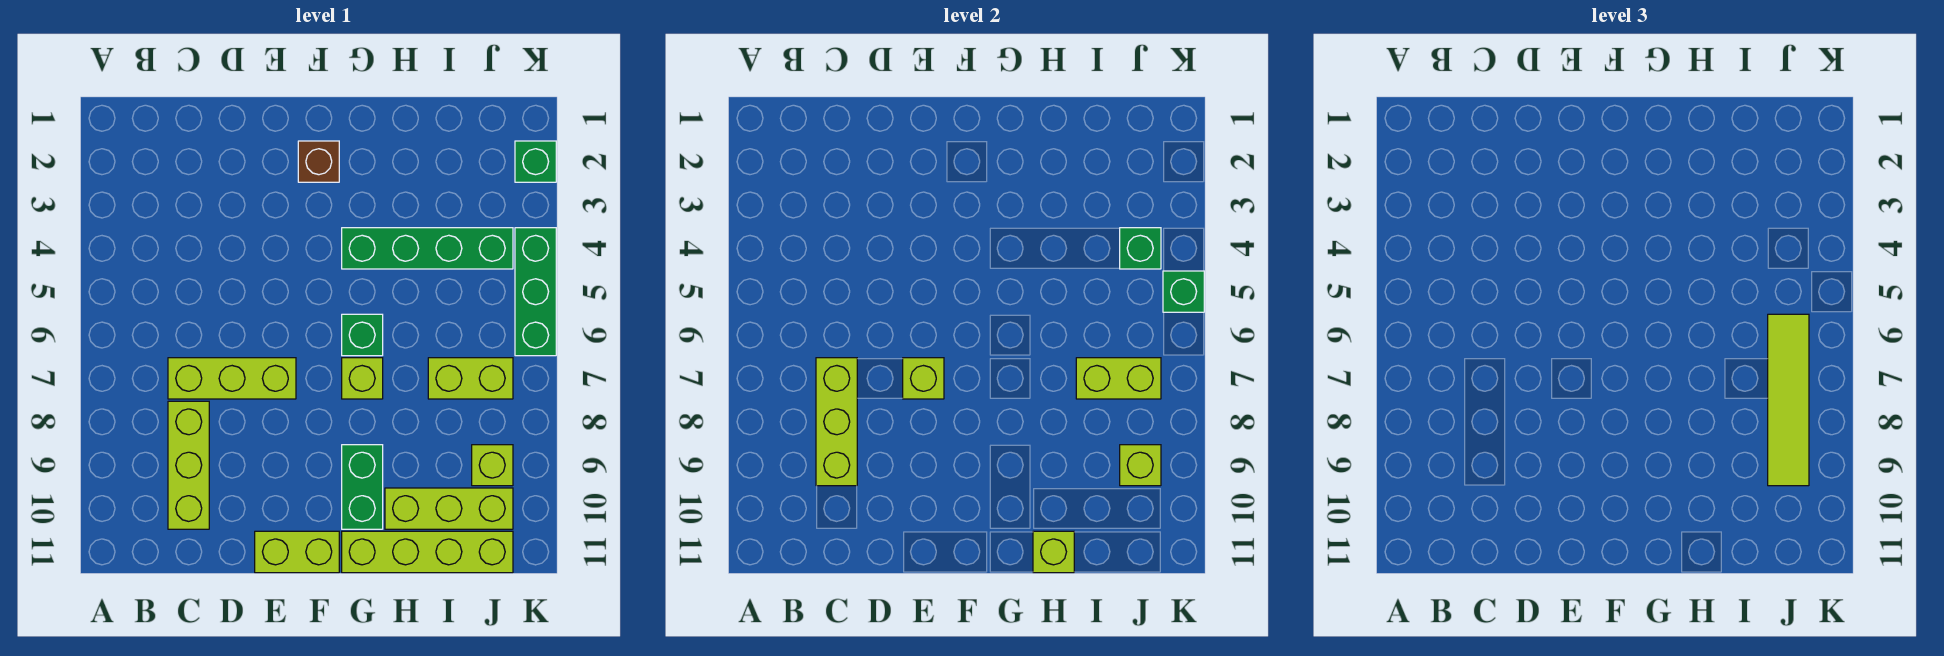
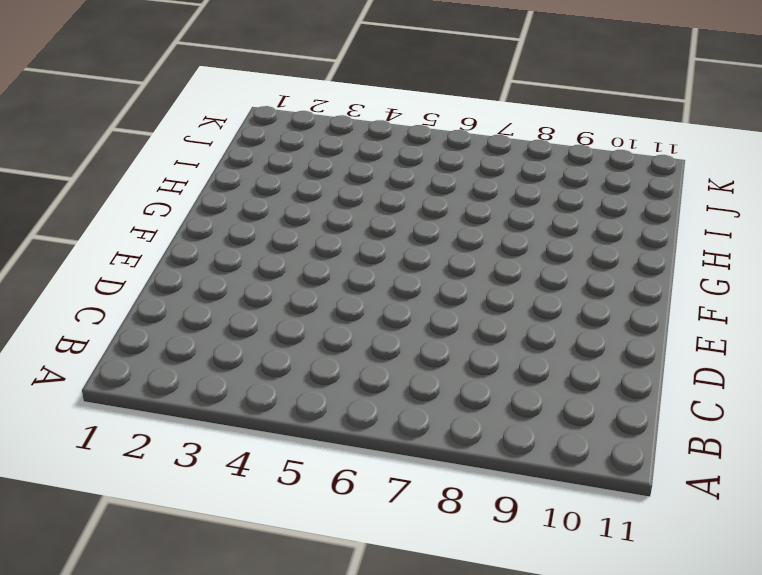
none -> lime brick C7:E7 level 1
none -> lime brick C8:C10 level 1
none -> lime brick E11:F11 level 1

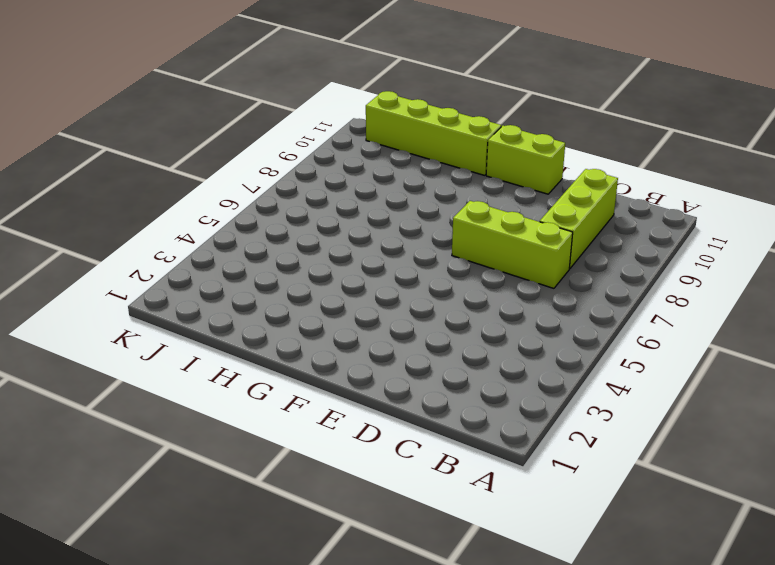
none -> brown brick F2 level 1
none -> green brick G4:J4 level 1
none -> green brick G6 level 1

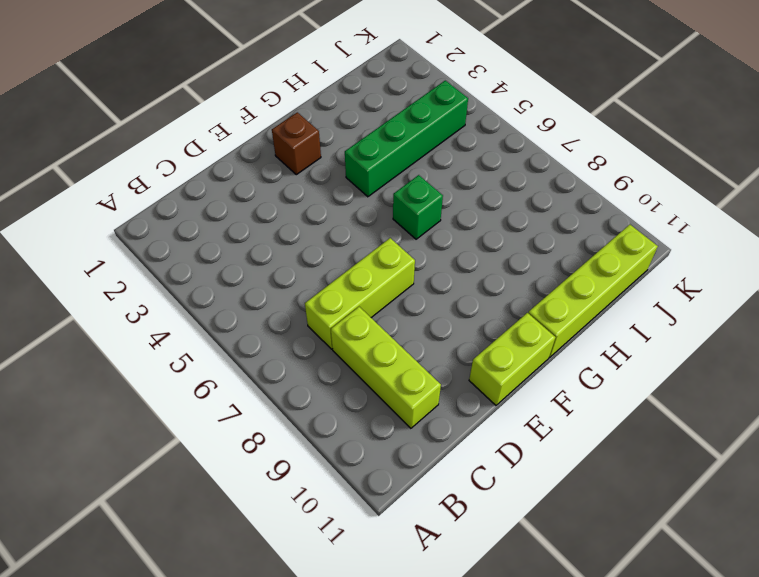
none -> lime brick G7 level 1
none -> green brick G9:G10 level 1
none -> lime brick H10:J10 level 1

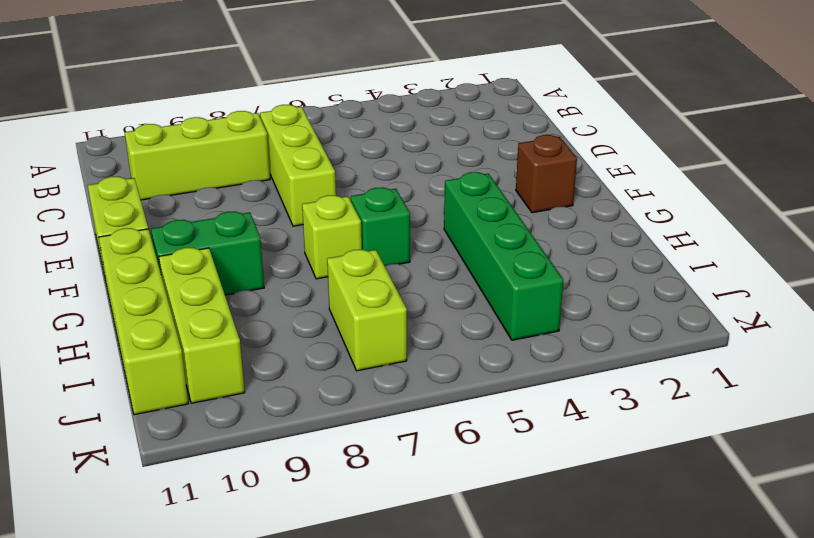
none -> lime brick J9 level 1
none -> green brick K2 level 1
none -> green brick K4:K6 level 1

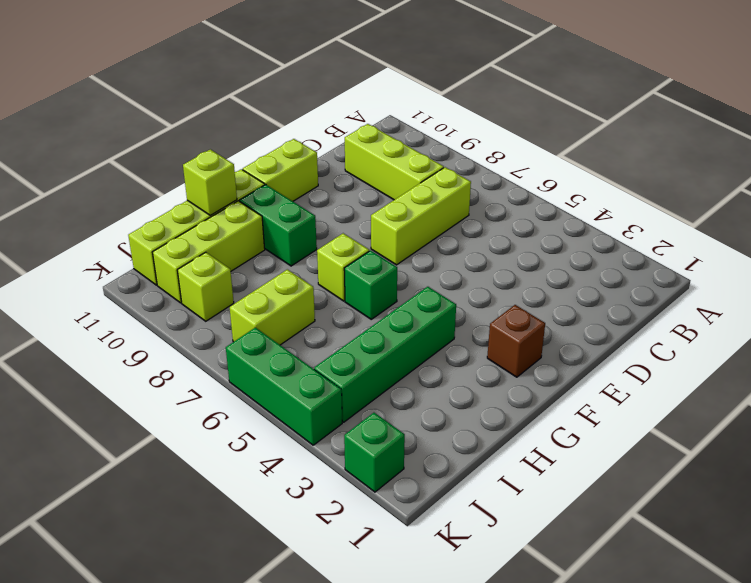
none -> lime brick C7:C9 level 2
none -> lime brick E7 level 2
none -> lime brick I7:J7 level 2

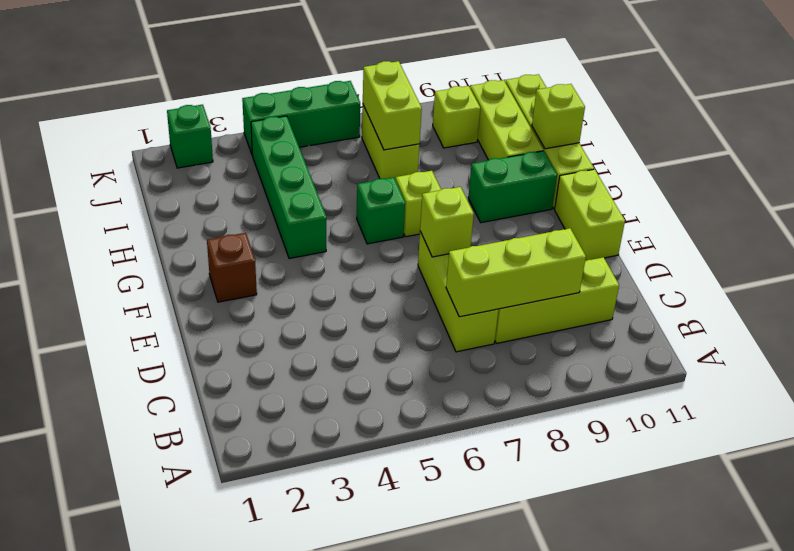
none -> green brick J4 level 2
none -> lime brick J9 level 2
none -> green brick K5 level 2

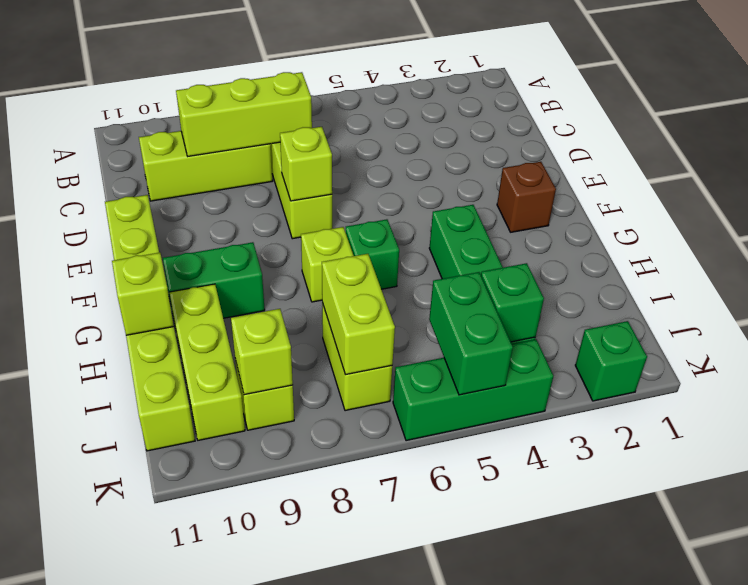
green brick J5:K5 level 2 -> green brick K5 level 2
none -> lime tile J6:J9 level 3

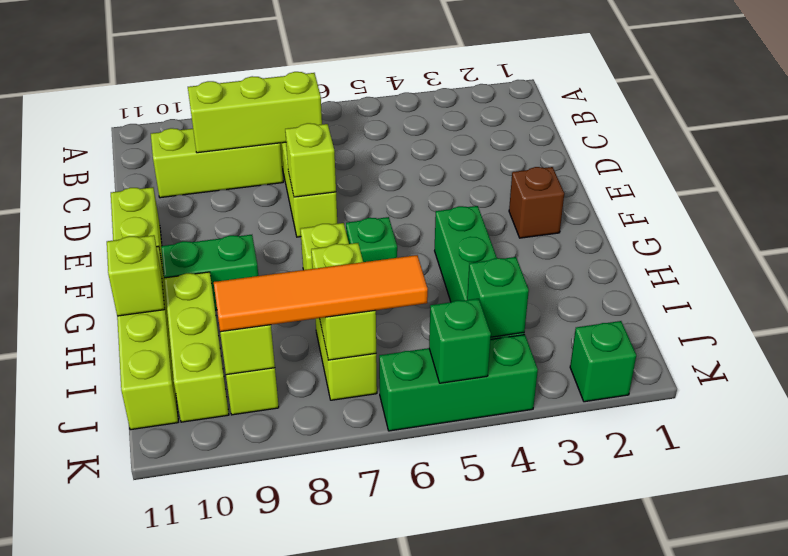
orange tile J6:J9 level 3 -> lime tile J6:J9 level 3

